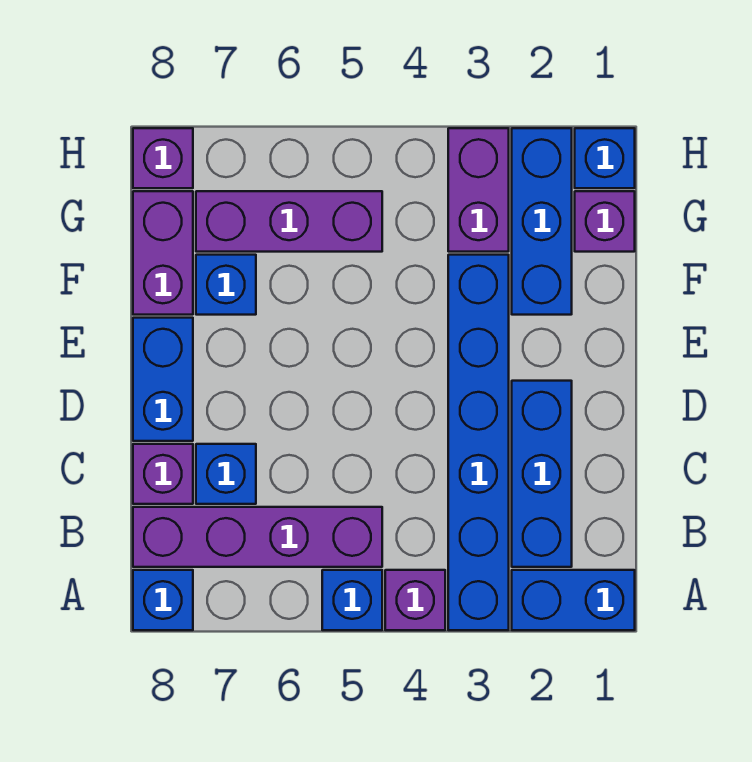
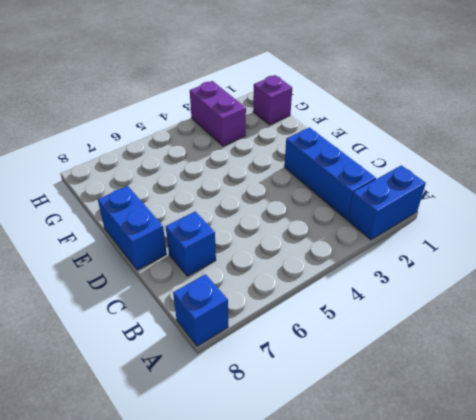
none -> blue brick A3:F3 level 1
none -> purple brick A4 level 1
none -> blue brick A5 level 1

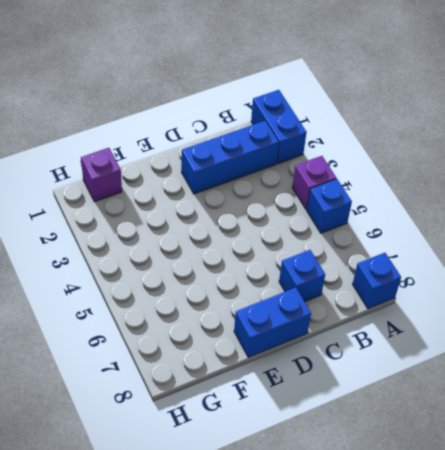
none -> blue brick A3:F3 level 1
none -> purple brick B5:B8 level 1
none -> purple brick C8 level 1

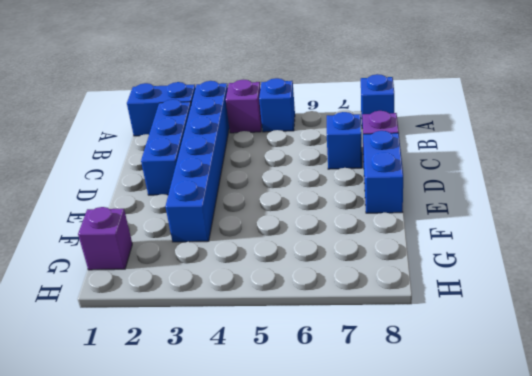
none -> purple brick B5:B8 level 1
none -> blue brick F2:H2 level 1
none -> blue brick F7 level 1

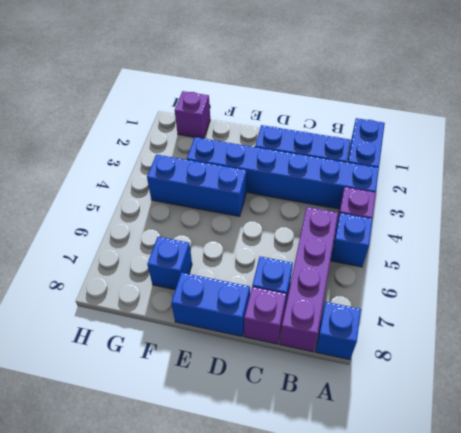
blue brick E4:G4 level 1 -> blue brick F2:H2 level 1
none -> purple brick F8:G8 level 1
none -> purple brick G3:H3 level 1
none -> purple brick G5:G7 level 1

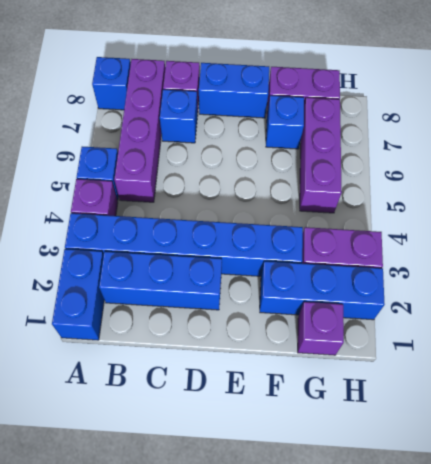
none -> blue brick H1 level 1
none -> purple brick H8 level 1

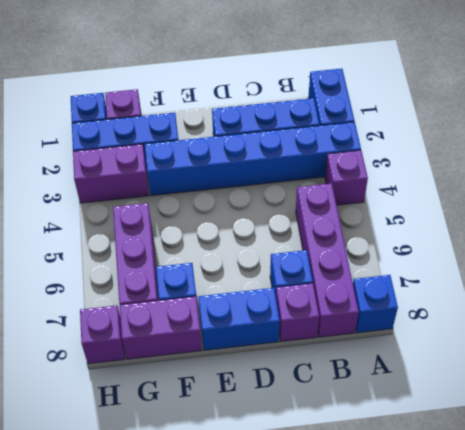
none -> blue brick A5 level 1

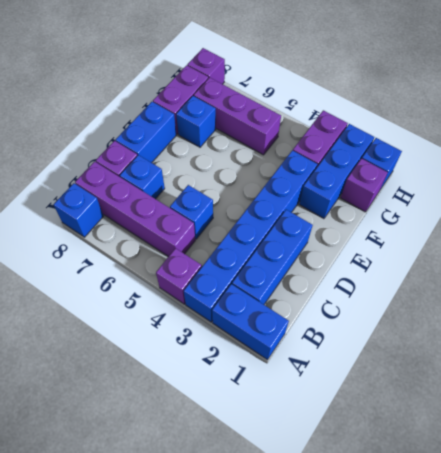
blue brick C5 level 1 -> blue brick A5 level 1

